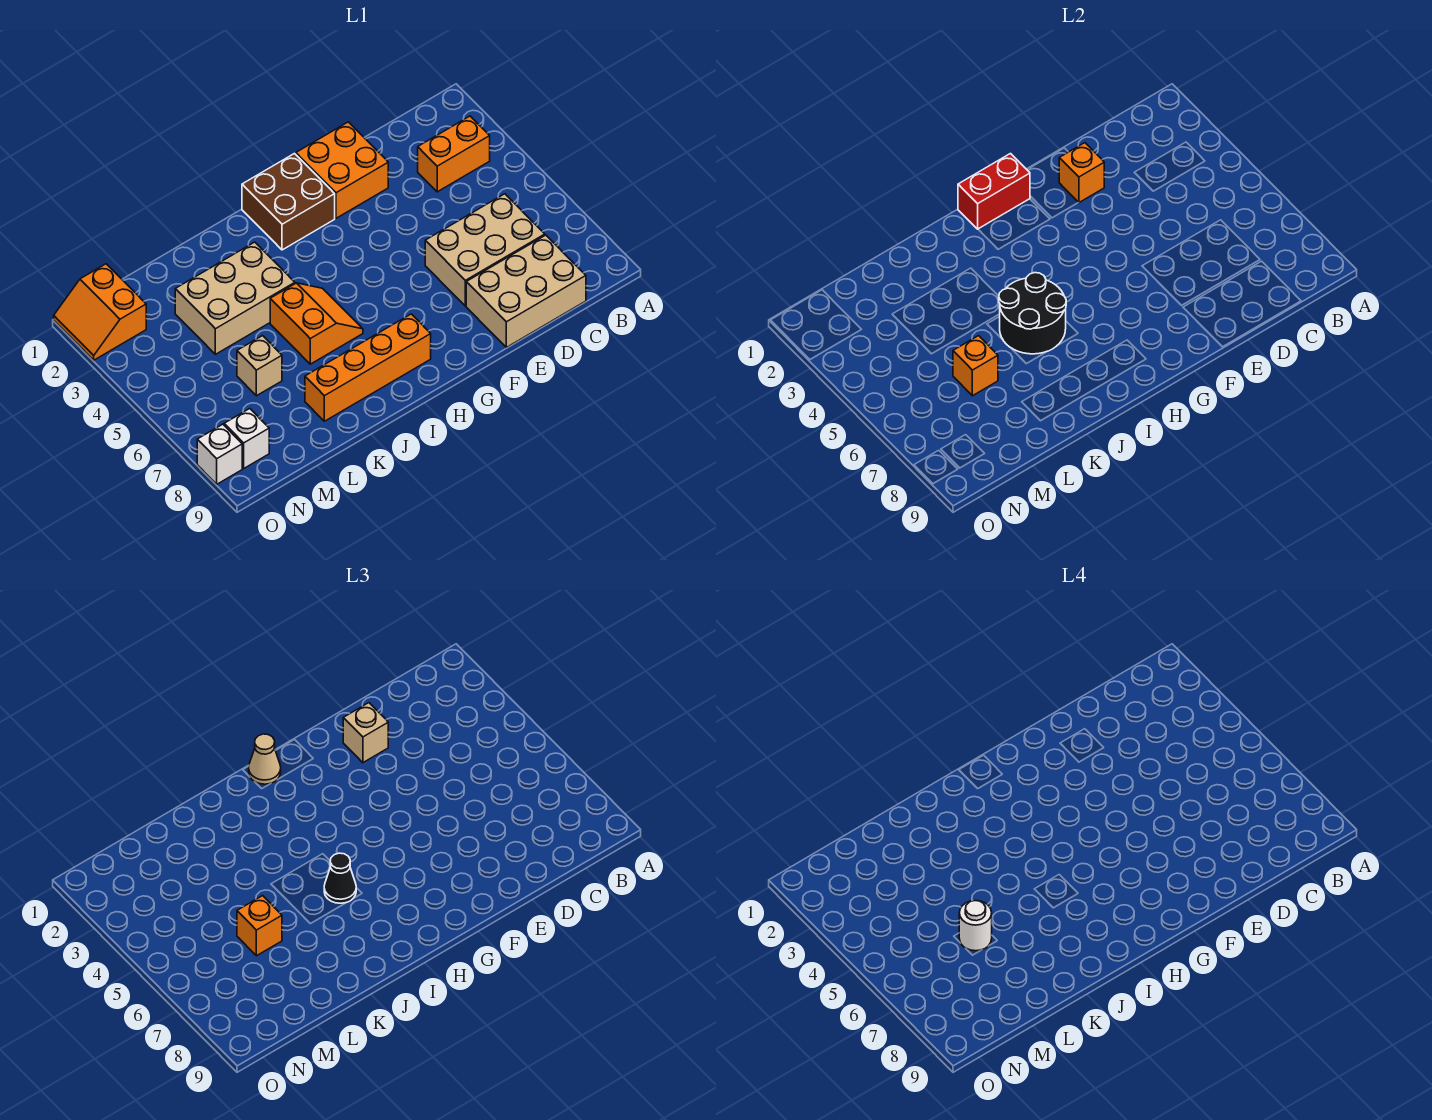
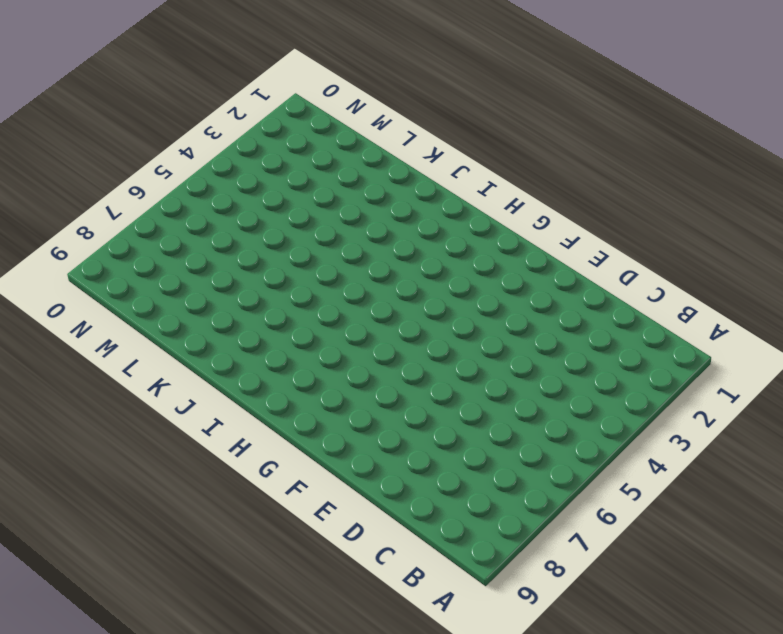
none -> orange brick B3:C3 level 1
none -> tan brick C6:E7 level 1
none -> tan brick C8:E9 level 1

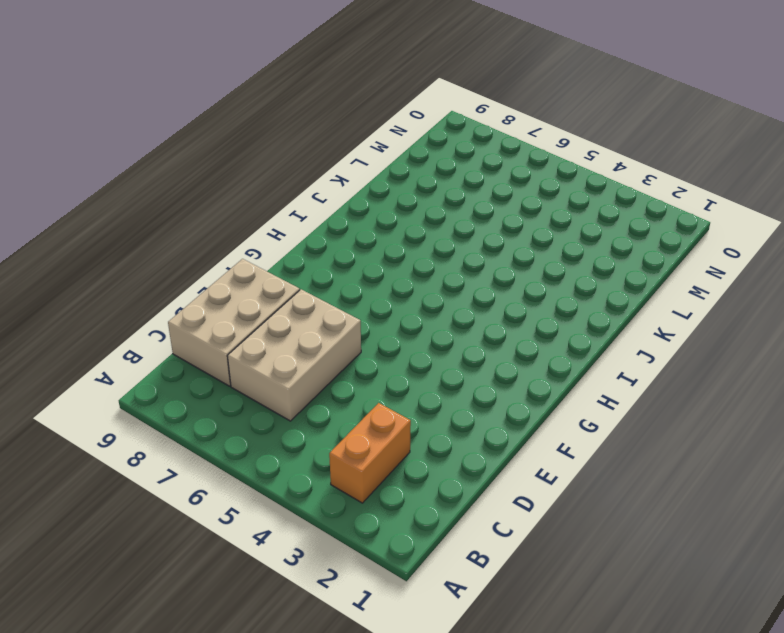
none -> orange brick E1:F2 level 1
none -> brown brick G1:H2 level 1
none -> orange brick H8:K8 level 1

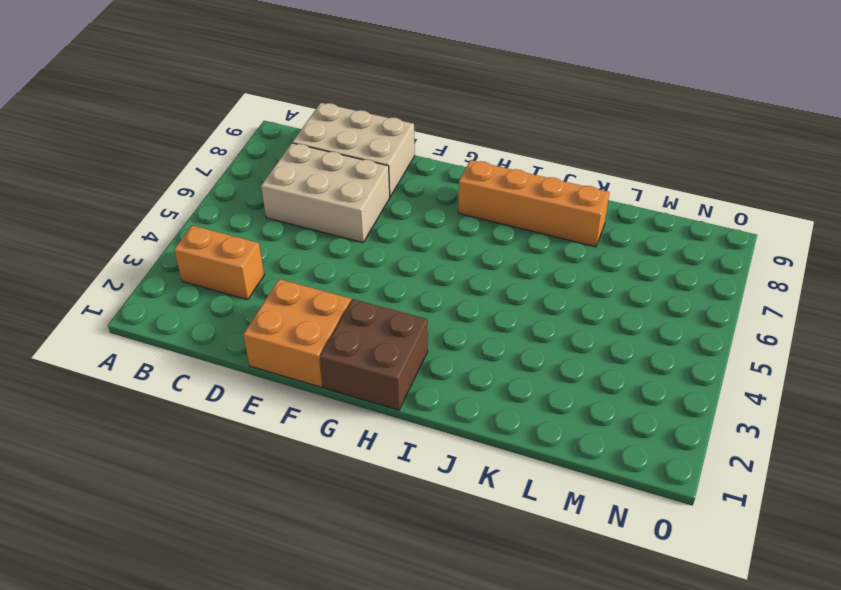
none -> orange slope I5:J6 level 1 top J
none -> tan brick J3:L4 level 1
none -> tan brick L6 level 1

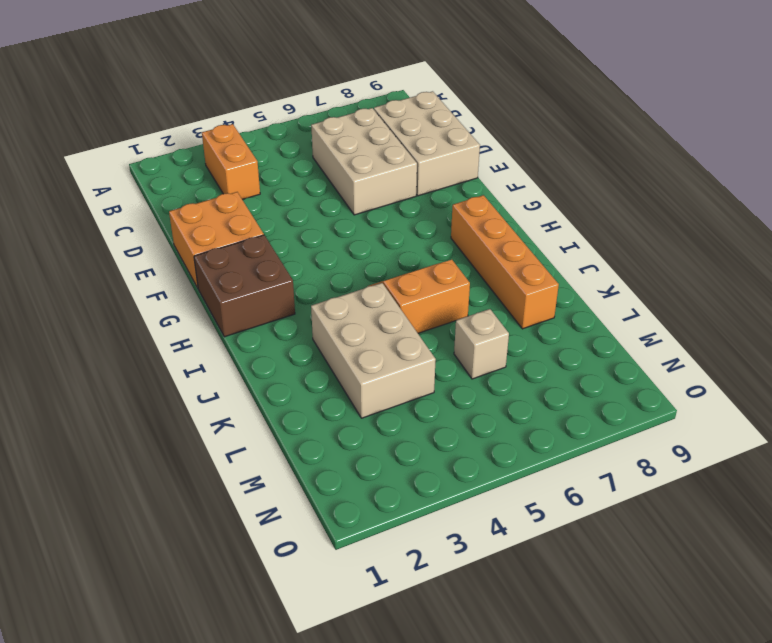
none -> orange slope N1:O2 level 1 top N
none -> white brick N8 level 1
none -> white brick O8 level 1

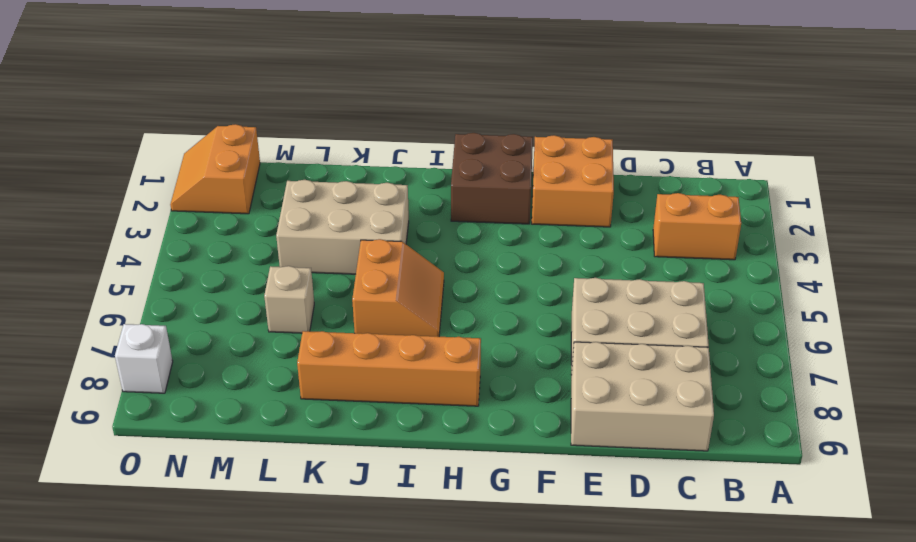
none -> white brick N8 level 1
none -> orange brick E2 level 2
none -> red brick G1:H1 level 2

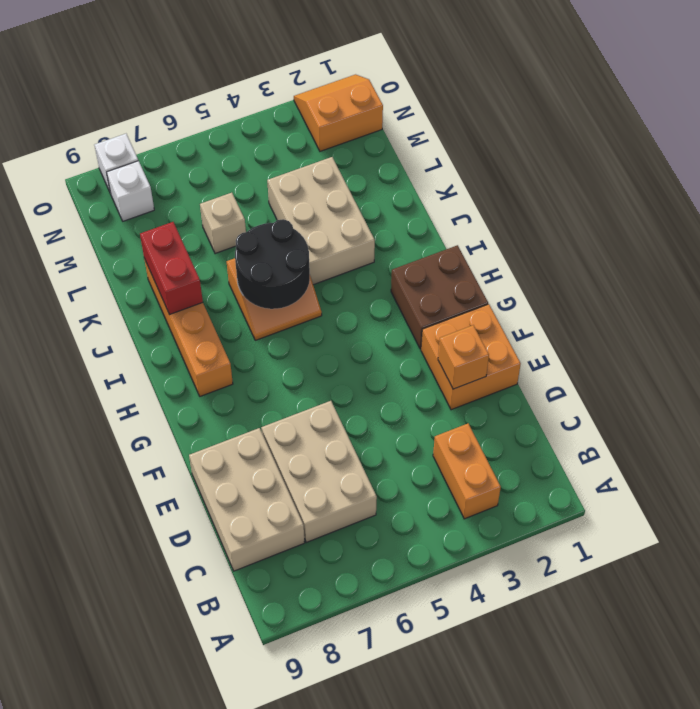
red brick J8:K8 level 2 -> red brick G1:H1 level 2
none -> orange brick L6 level 2
none -> tan brick E2 level 3
none -> tan cone H1 level 3

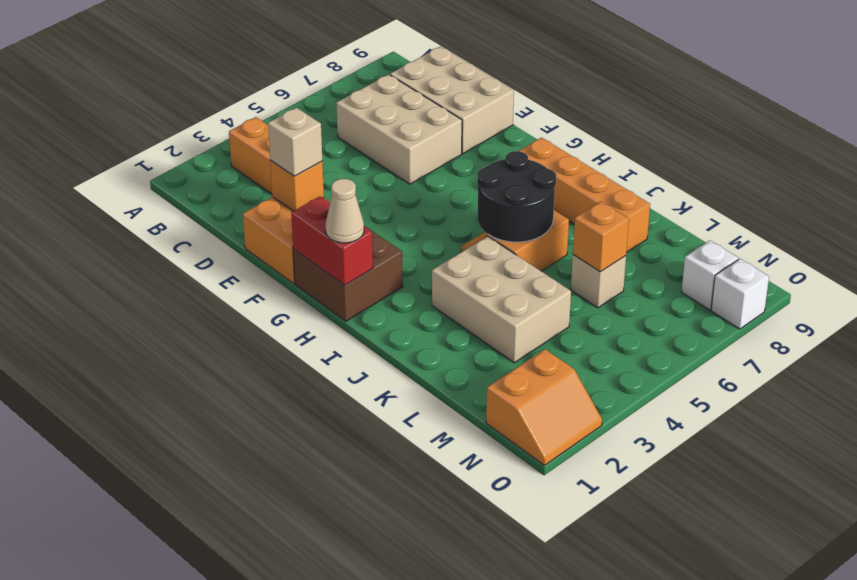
none -> black cone I6 level 3
none -> orange brick L6 level 3
none -> white round brick L6 level 4

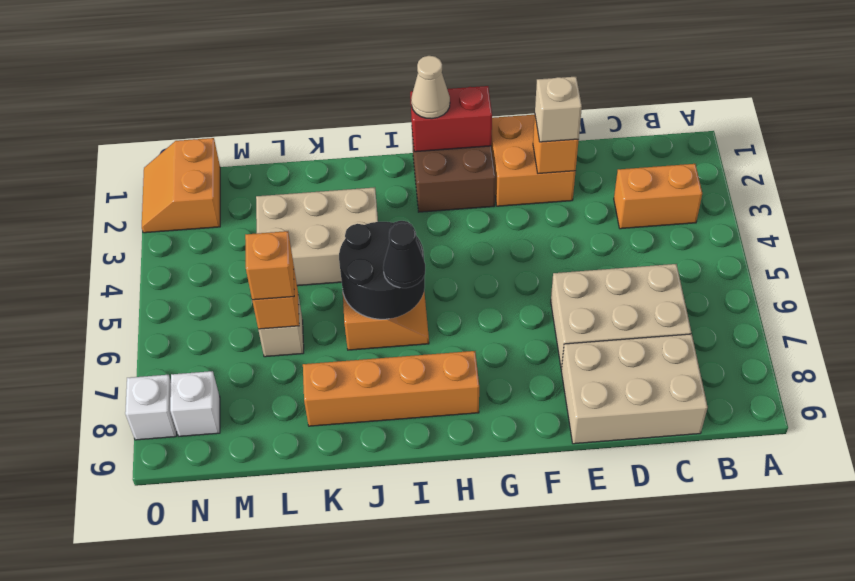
none -> white round brick L6 level 4

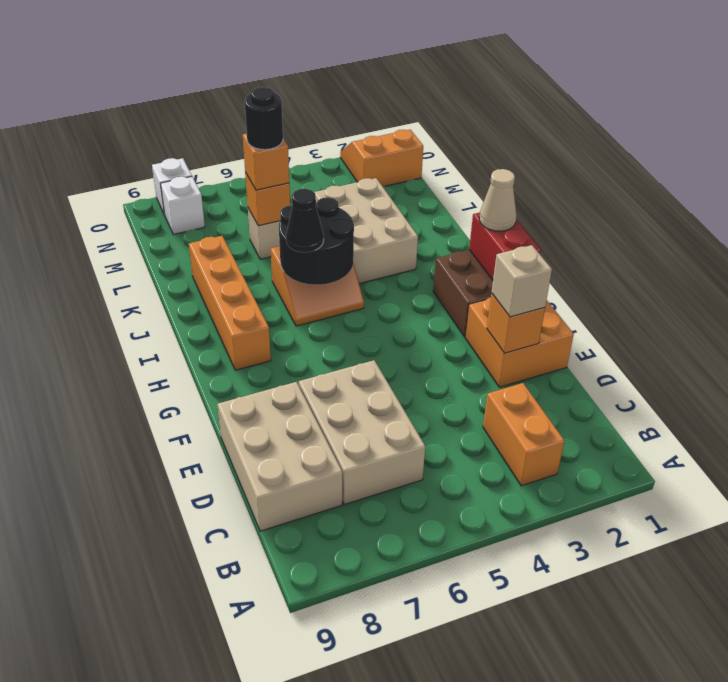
black round brick L6 level 4 -> white round brick L6 level 4

